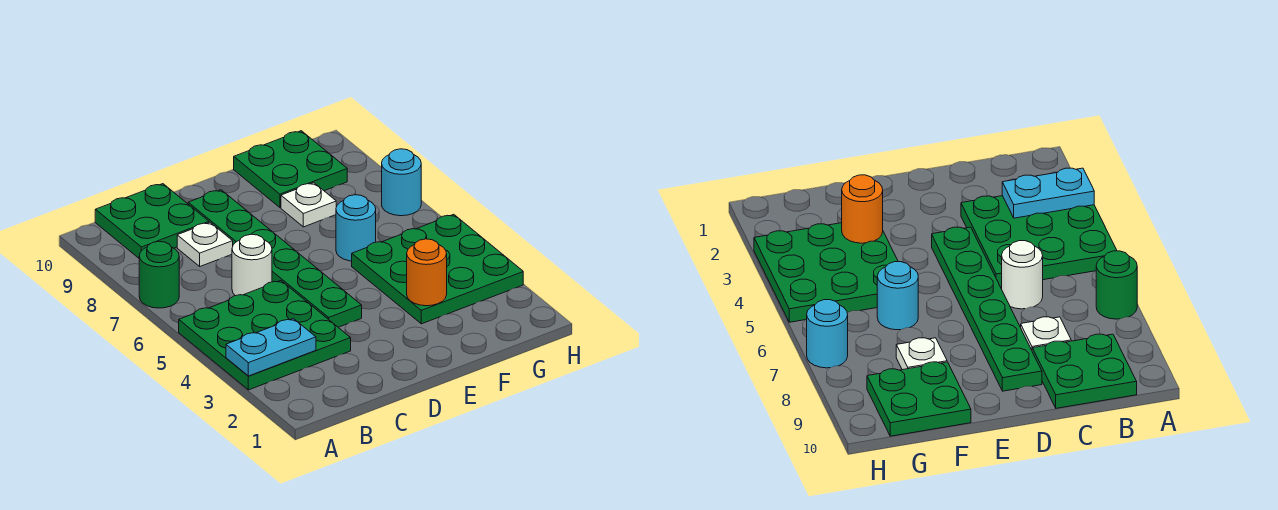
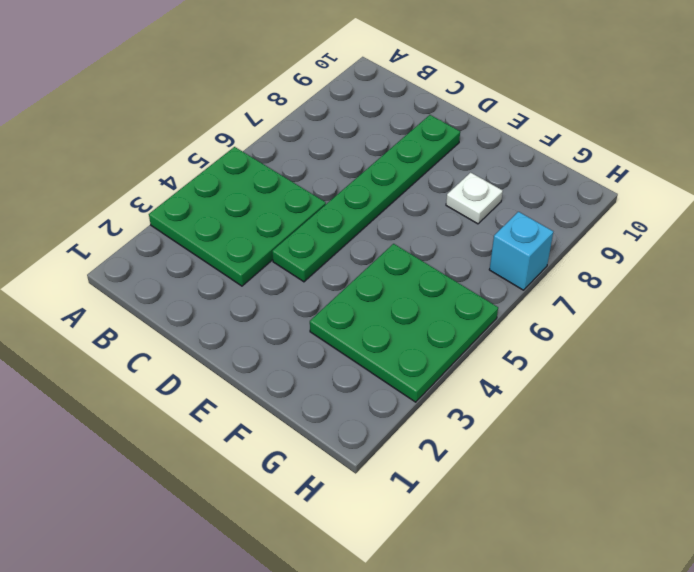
cyan brick H7 level 1 -> cyan round brick H7 level 1
none -> green round brick A7 level 1
none -> green plate B9:C10 level 1
none -> white round brick C6 level 1

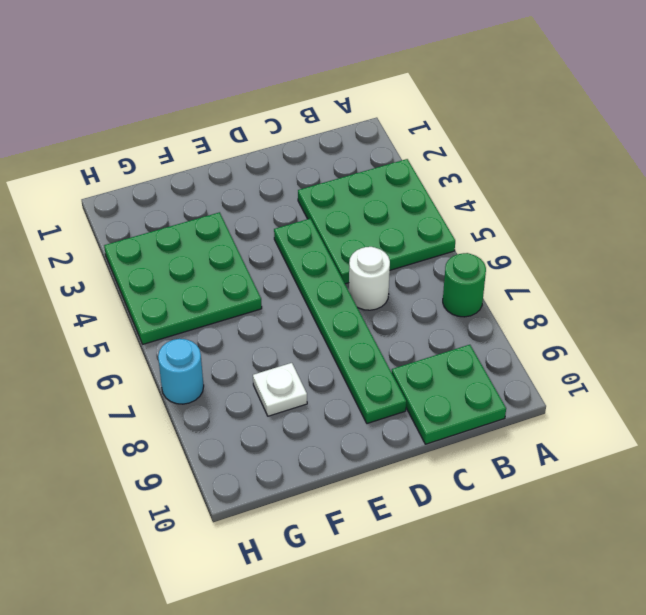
none -> white plate C8 level 1
none -> cyan round brick F6 level 1
none -> green plate F9:G10 level 1

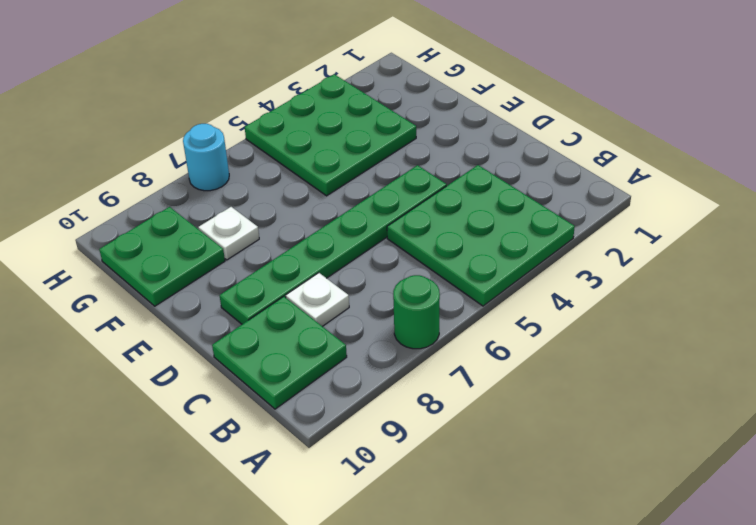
none -> white round brick C6 level 1
none -> cyan round brick F6 level 1
none -> cyan plate A3:B3 level 2

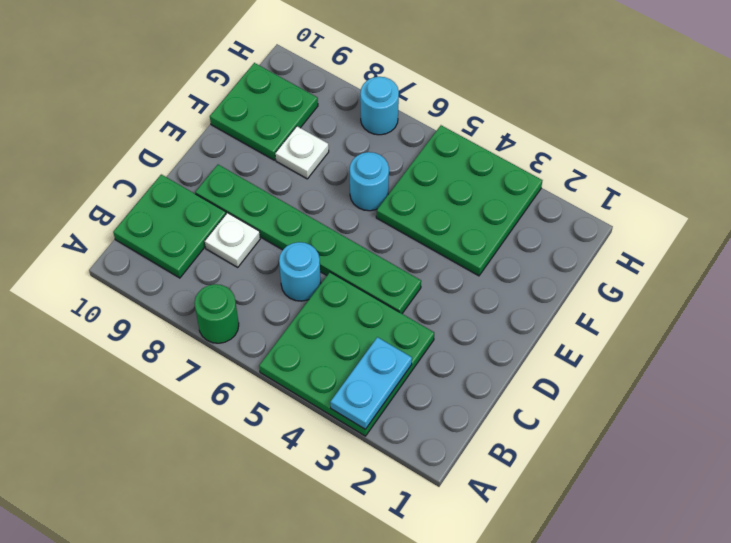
cyan round brick C6 level 1 -> white round brick C6 level 1
none -> orange round brick F3 level 2

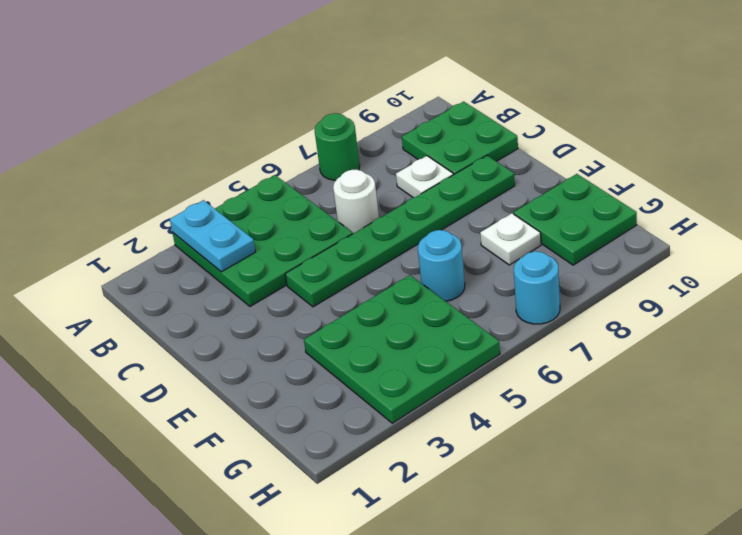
none -> orange round brick F3 level 2

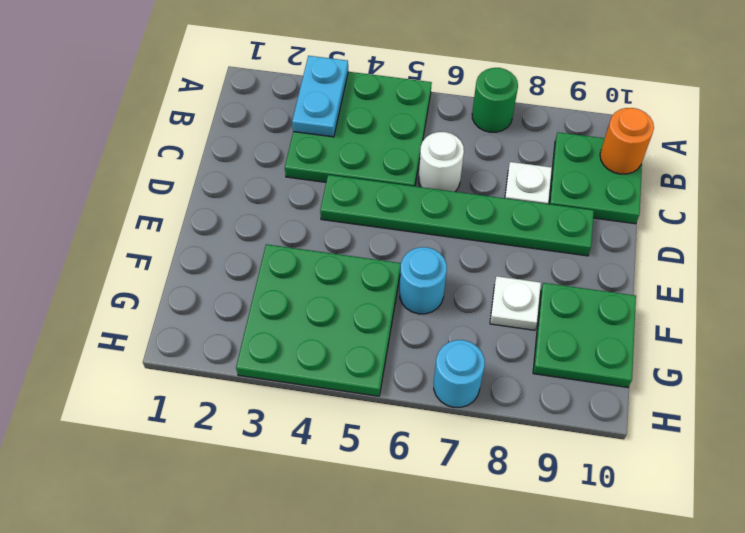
orange round brick B10 level 2 -> orange round brick F3 level 2

